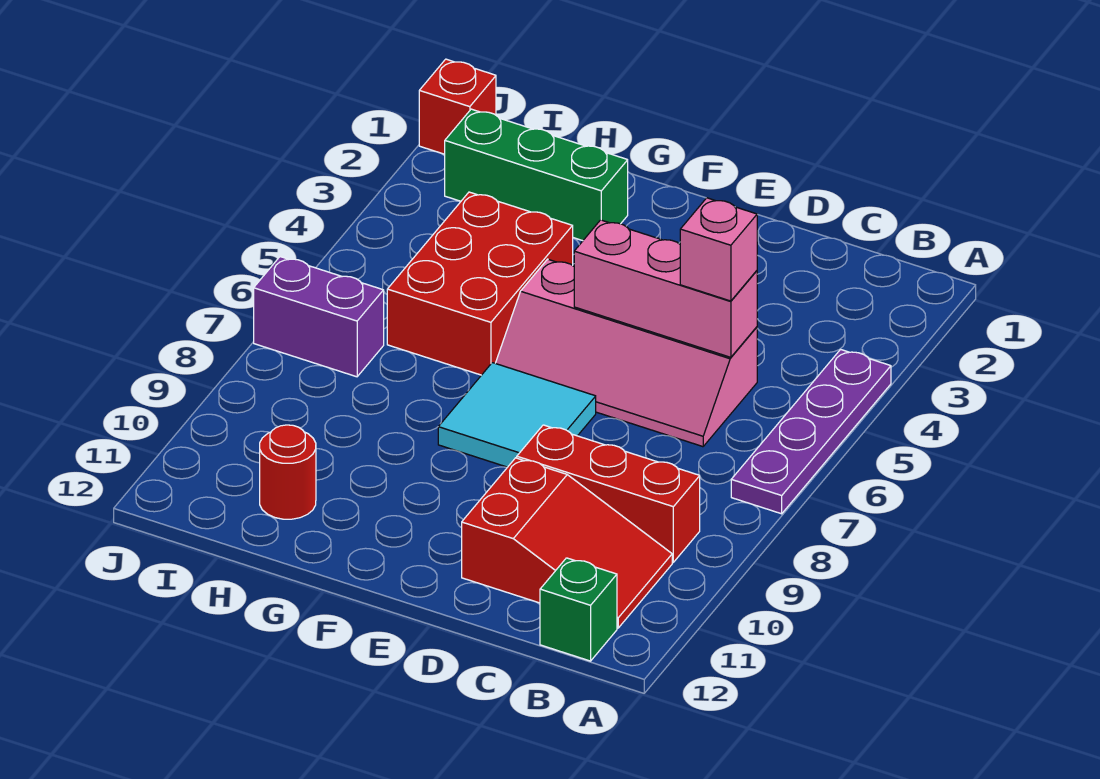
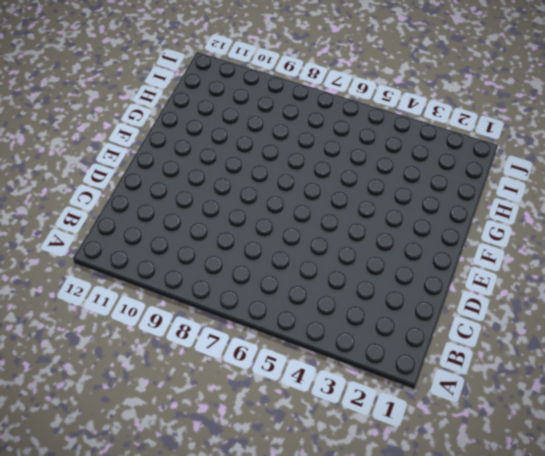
none -> purple plate A4:A7 level 1
none -> red brick B9:D9 level 1
none -> red slope B10:D11 level 1 top D

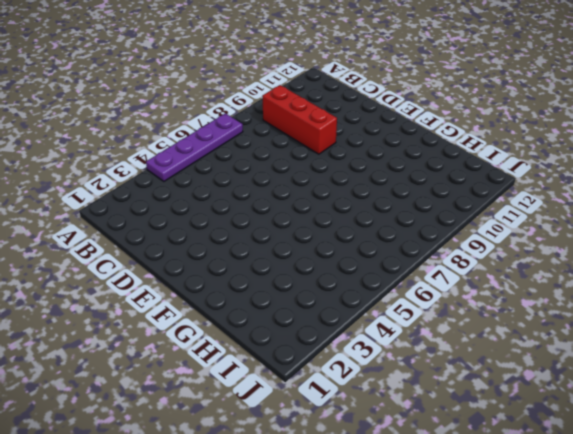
none -> red slope B10:D11 level 1 top D
none -> green brick B12 level 1
none -> pink slope C5:F6 level 1 top 5

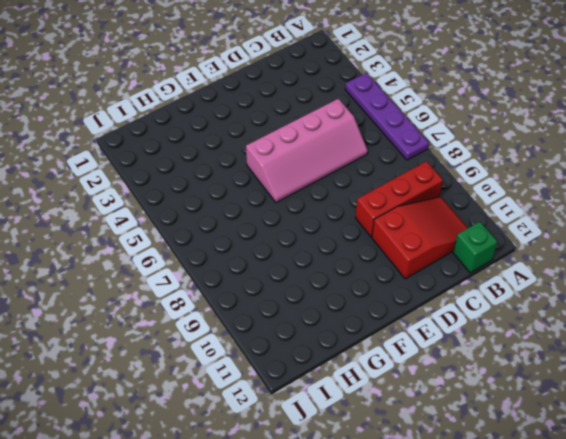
none -> cyan tile E7:F8 level 1
none -> green brick G2:I2 level 1
none -> red brick G4:H6 level 1

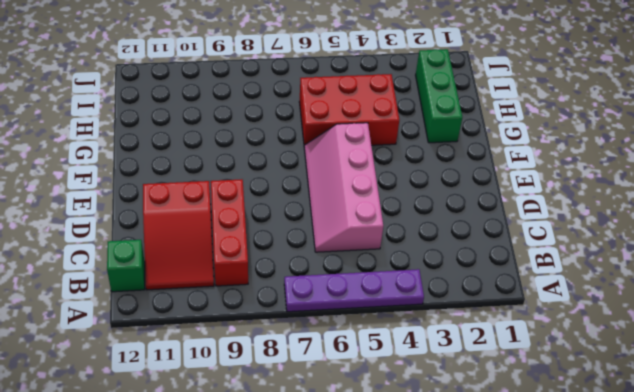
none -> cyan tile E7:F8 level 1
none -> red round brick H11 level 1
none -> purple brick I7:J7 level 1

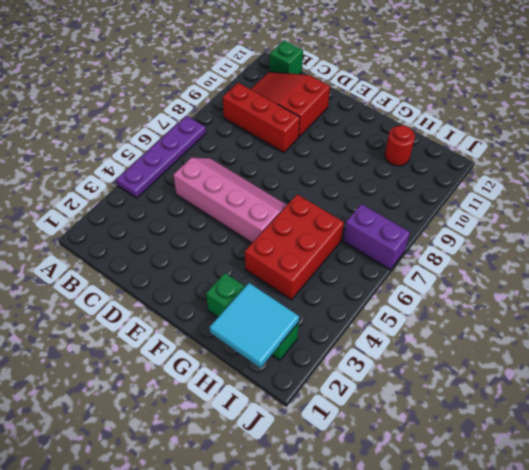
cyan tile H1:I2 level 2 -> cyan tile E7:F8 level 1
none -> red brick J1 level 1
none -> pink brick C5:E5 level 2
none -> pink brick C5 level 3

